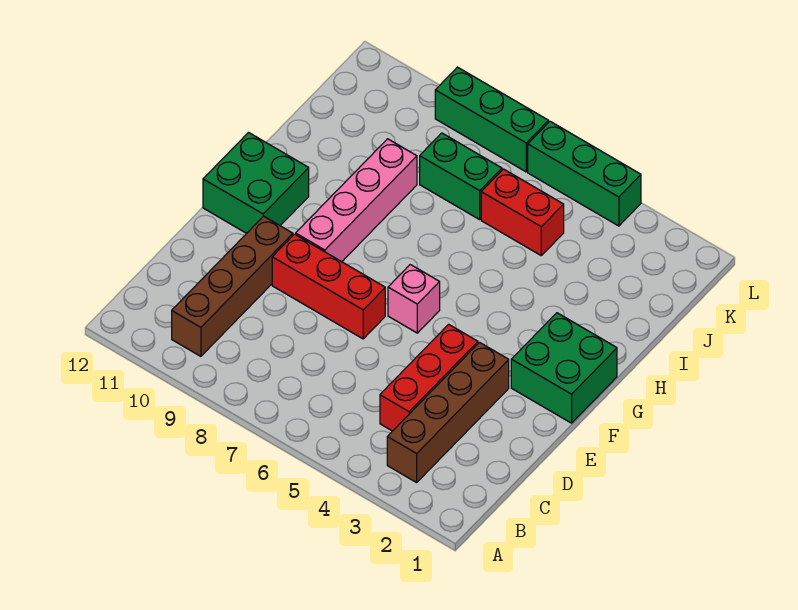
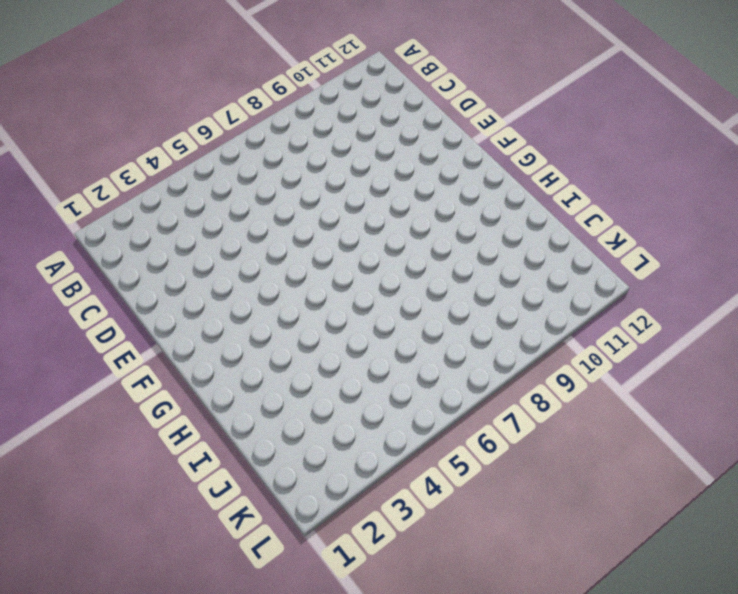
none -> brown brick B3:E3 level 1
none -> brown brick B10:E10 level 1
none -> red brick C4:E4 level 1

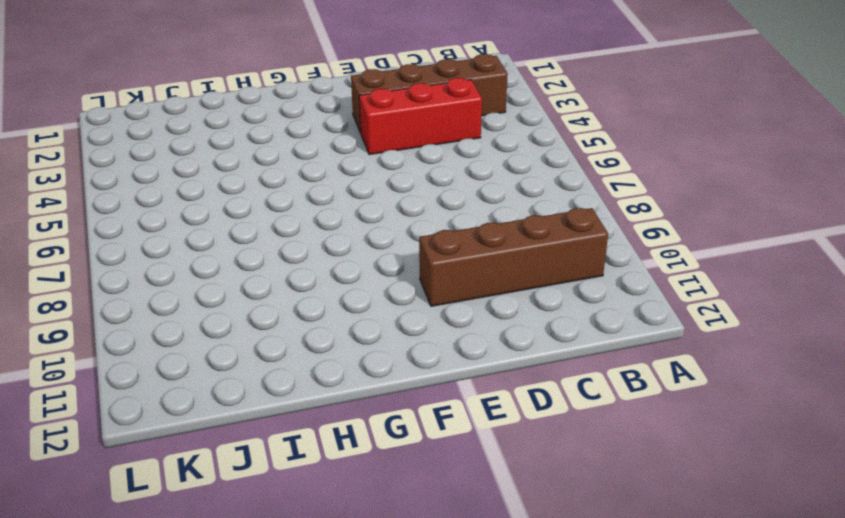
none -> red brick E7:E9 level 1
none -> green brick F1:G2 level 1
none -> pink brick F6 level 1

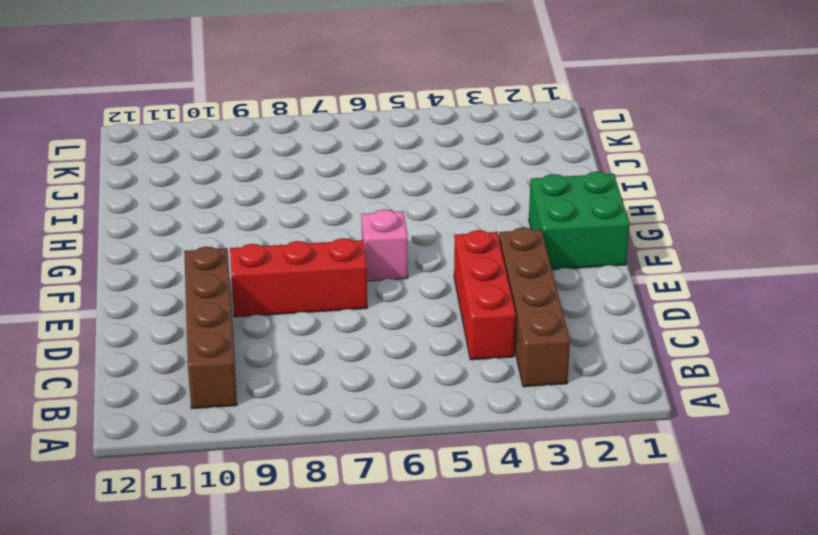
none -> pink brick F9:I9 level 1
none -> green brick F11:G12 level 1
none -> red brick J5:J6 level 1

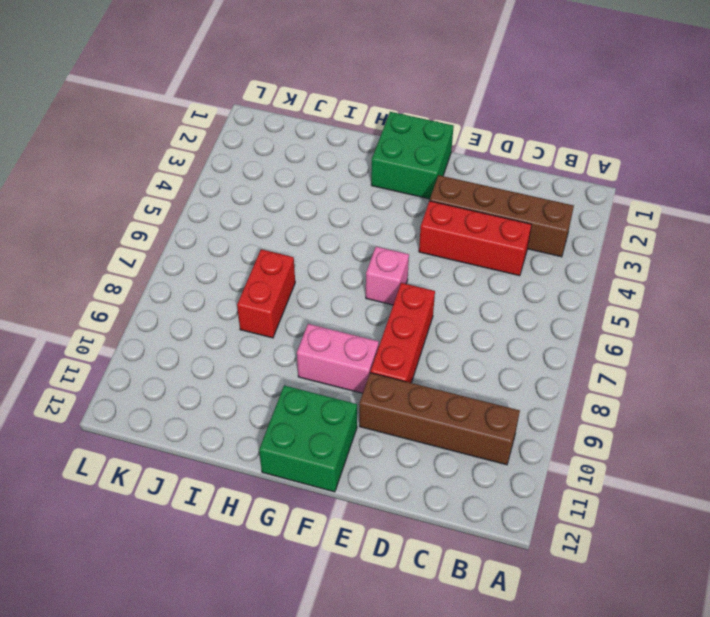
pink brick F9:G9 level 1 -> pink brick F9:I9 level 1
red brick I7:I8 level 1 -> red brick J5:J6 level 1
none -> green brick J7:J8 level 1
none -> green brick L4:L6 level 1
none -> green brick L7:L9 level 1

